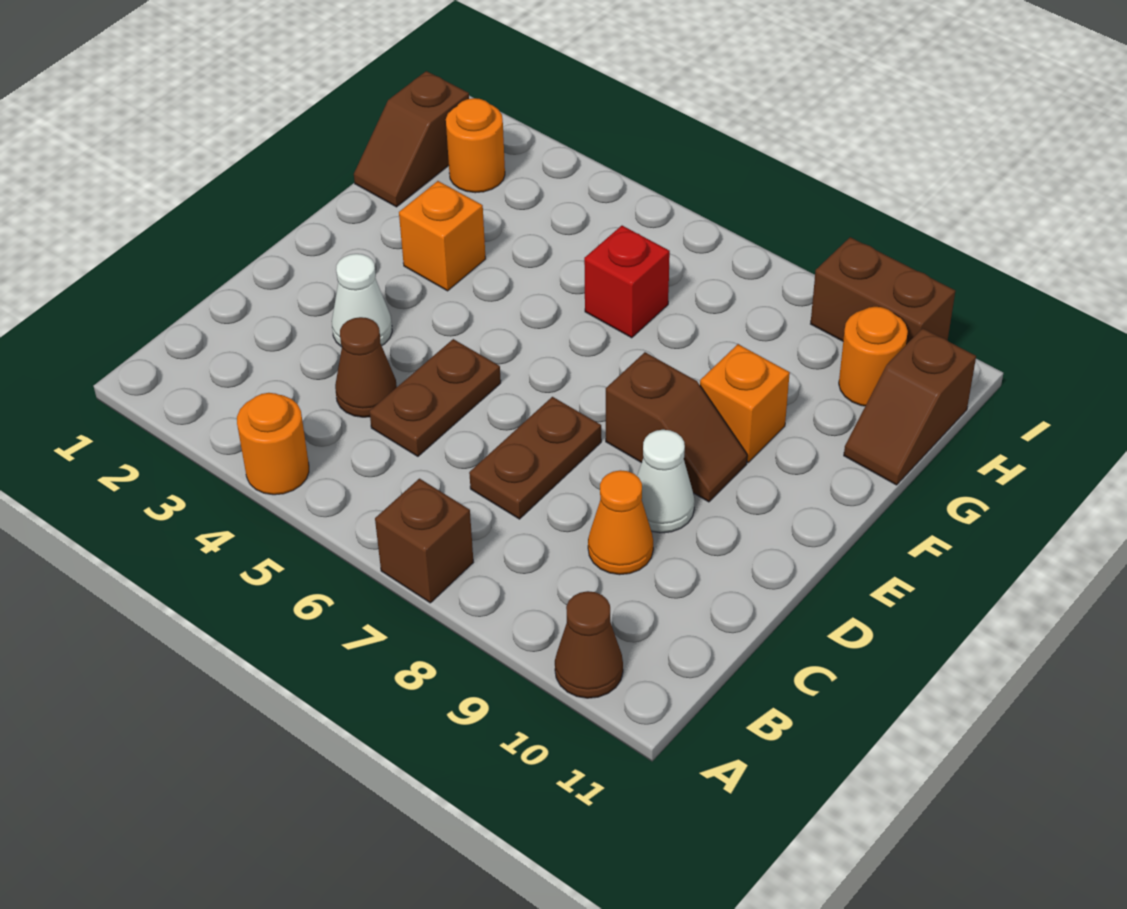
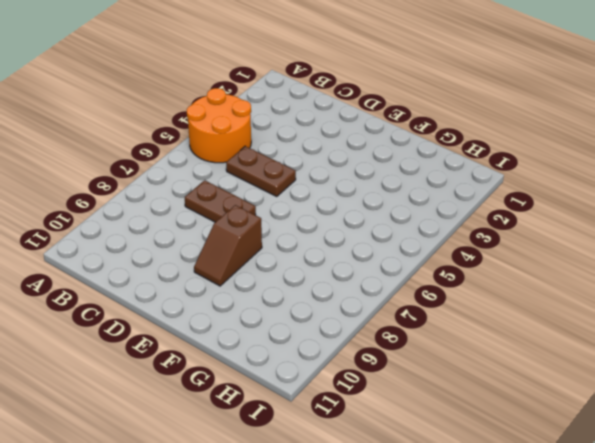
orange round brick A4:B5 level 1 -> orange round brick A4 level 1
none -> brown brick A7 level 1
none -> brown cone A10 level 1
none -> brown cone C4 level 1

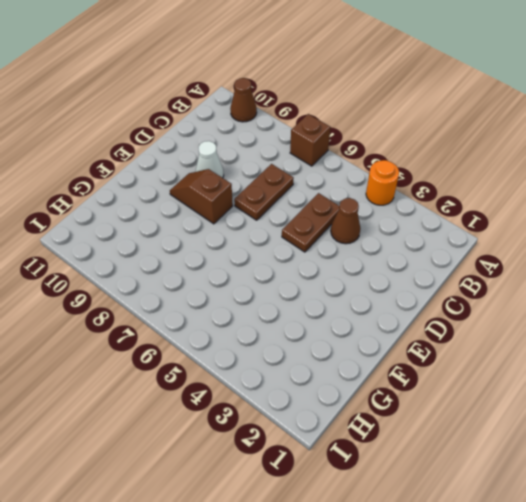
none -> orange cone C9 level 1
none -> white cone D3 level 1
none -> orange brick F3 level 1

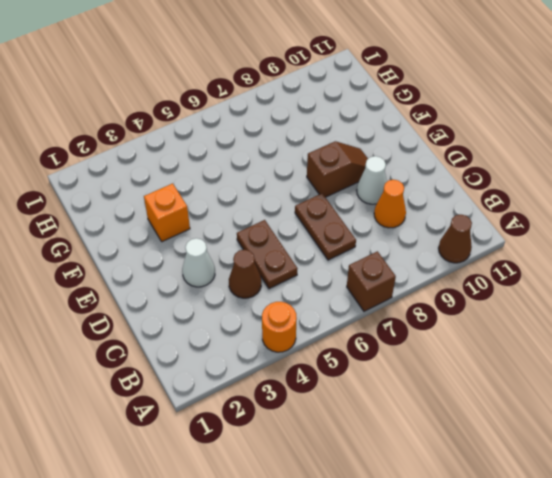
none -> orange brick F9 level 1
none -> brown slope G1:H1 level 1 top H
none -> red brick G6 level 1

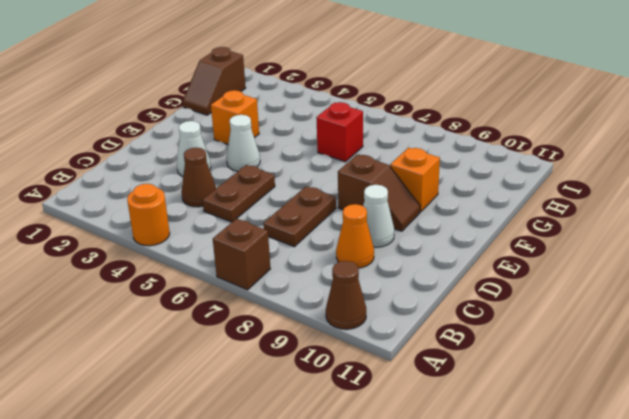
white cone E4 level 1 -> none
none -> brown slope G11:H11 level 1 top H
none -> orange round brick H2 level 1
none -> orange round brick H10 level 1

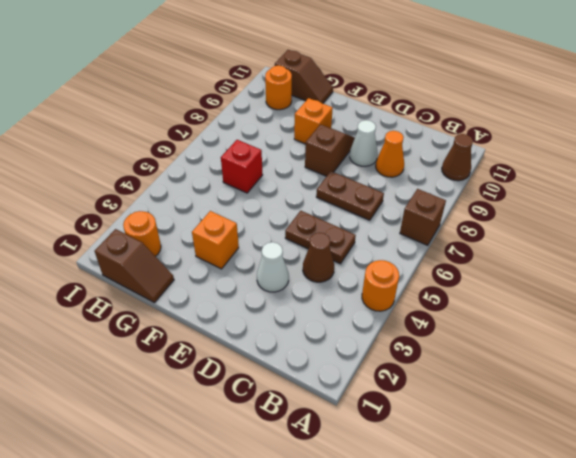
none -> brown brick I9:I10 level 1

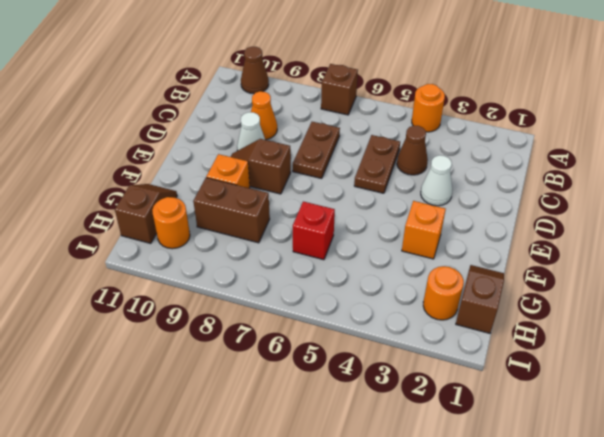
brown brick G8:G9 level 1 -> brown brick I9:I10 level 1

